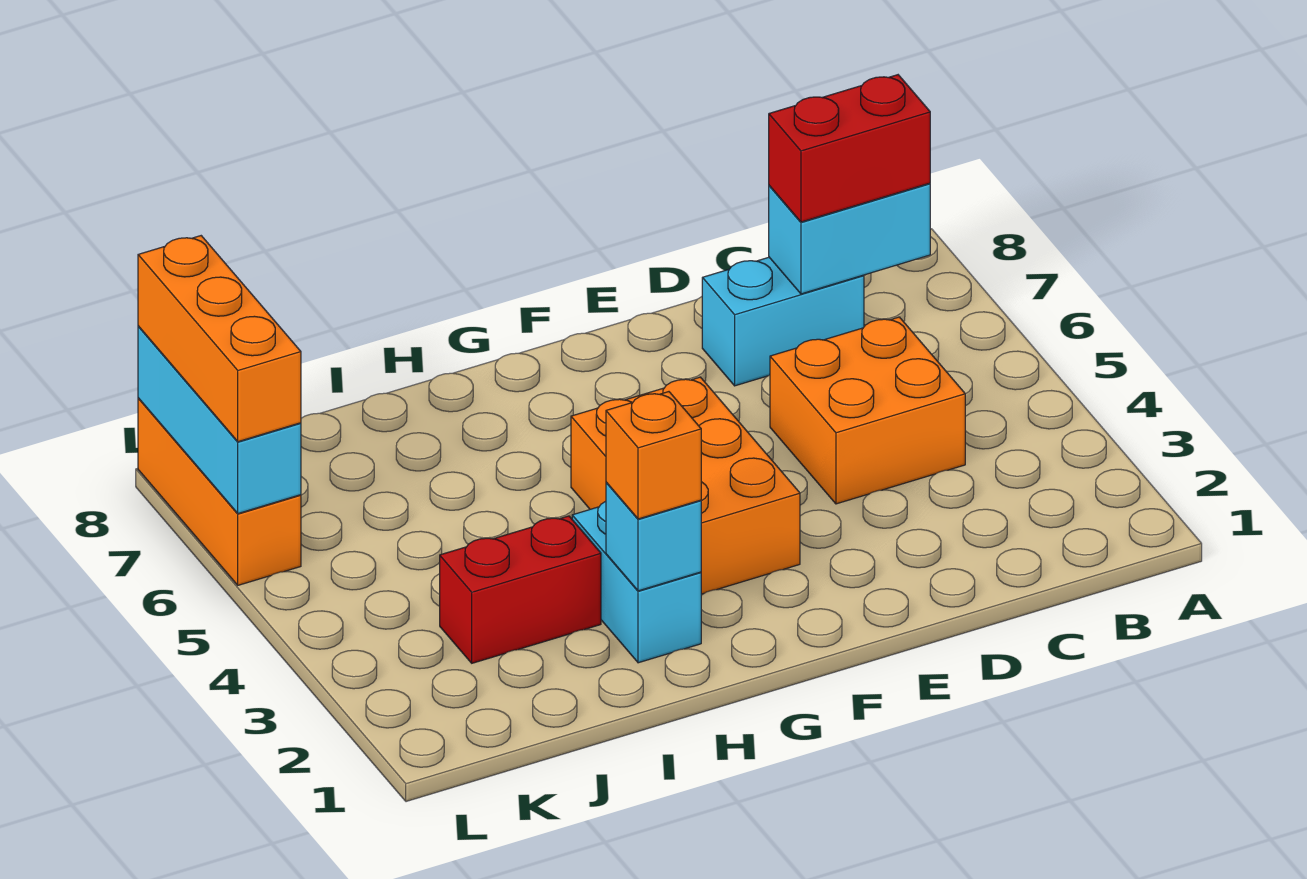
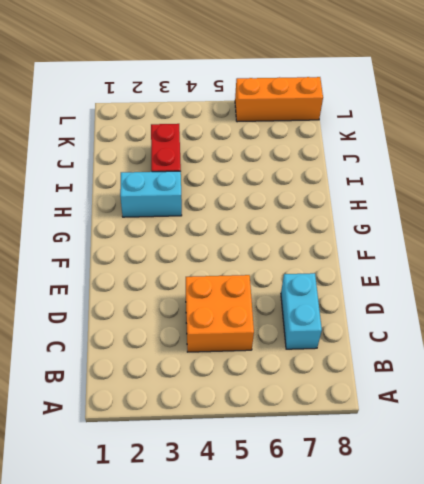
none -> orange brick F3:G5 level 1
none -> cyan brick B7:C7 level 2
none -> cyan brick H2 level 2

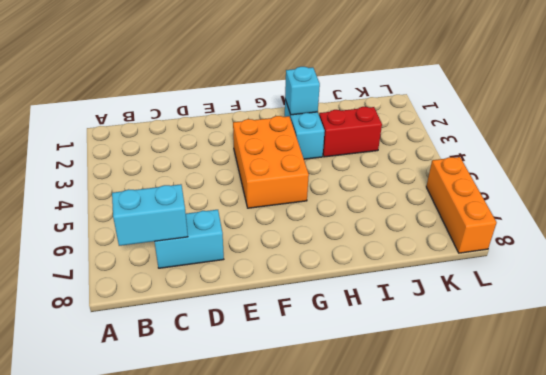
none -> orange brick C4:D5 level 1
none -> cyan brick L6:L8 level 2
none -> red brick B7:C7 level 3

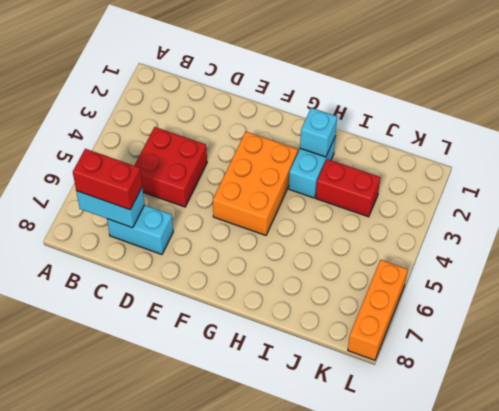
red brick C4:D5 level 1 -> orange brick C4:D5 level 1
none -> cyan brick L6:L8 level 2
none -> orange brick H2 level 3
none -> orange brick L6:L8 level 3

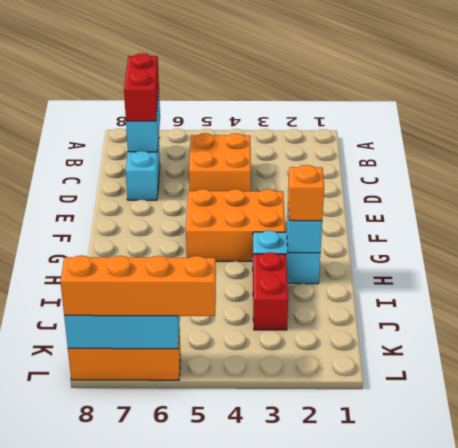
orange brick L5:L8 level 3 -> orange brick L6:L8 level 3

